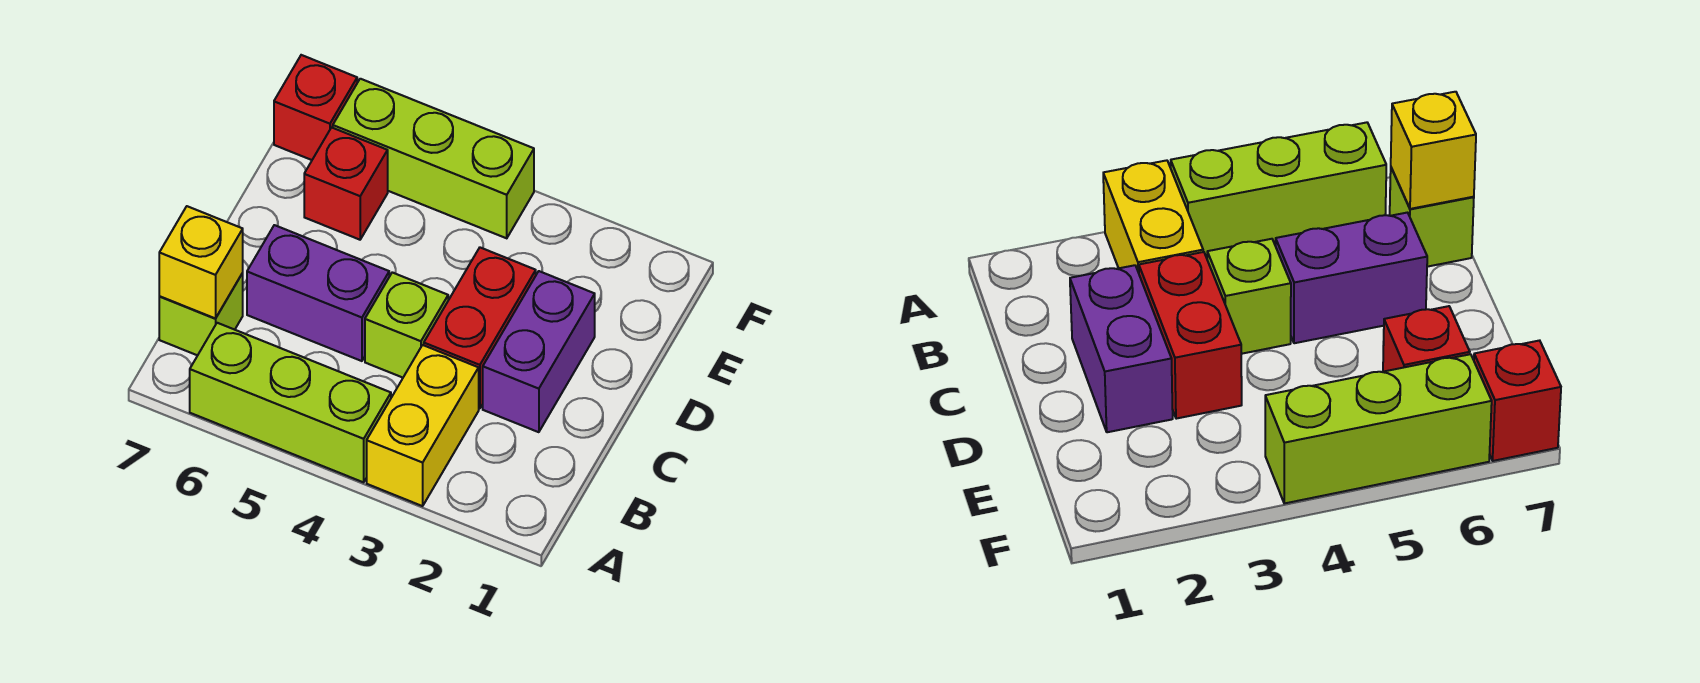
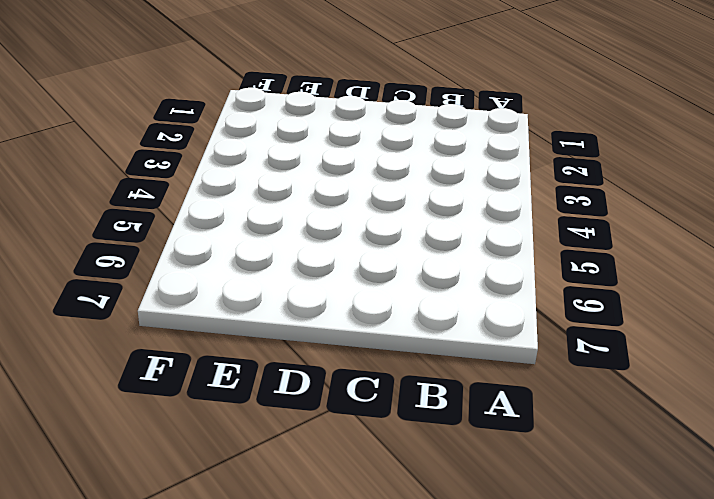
none -> yellow brick A3:B3 level 1
none -> lime brick A4:A6 level 1

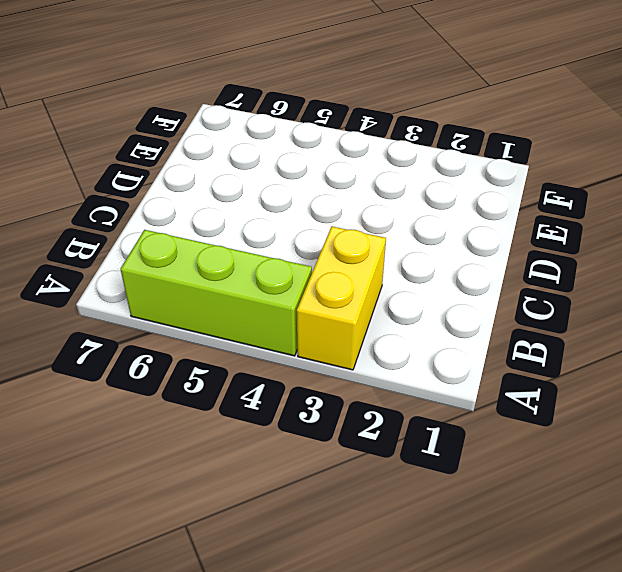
none -> lime brick B7 level 1
none -> purple brick C2:D2 level 1

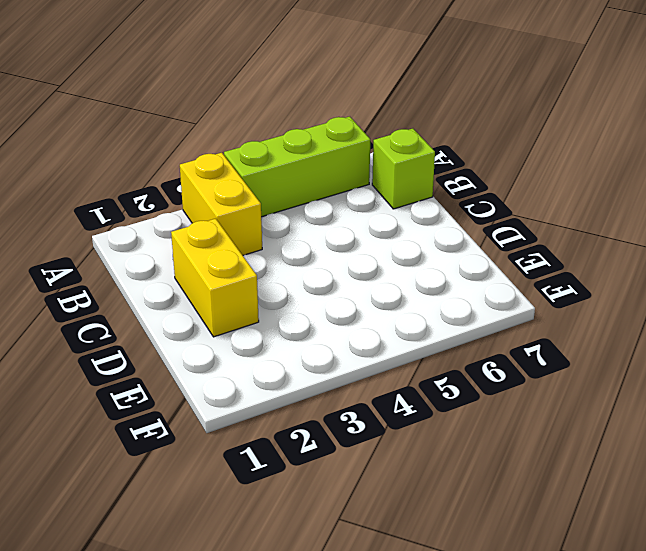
yellow brick C2:D2 level 1 -> purple brick C2:D2 level 1
none -> red brick C3:D3 level 1
none -> lime brick C4 level 1

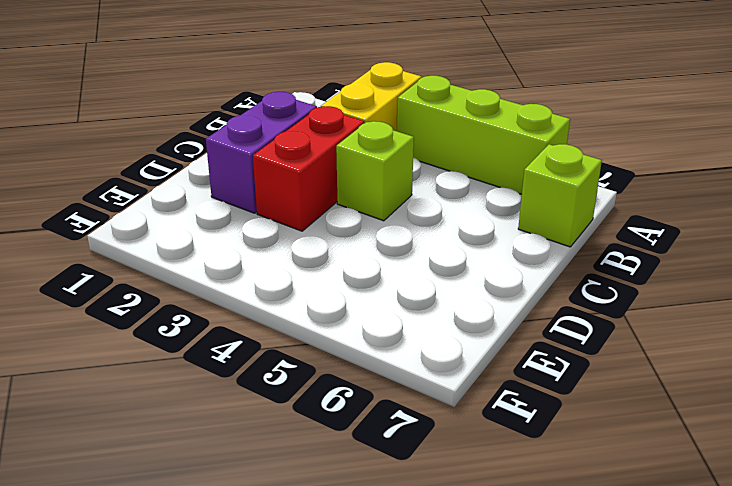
none -> purple brick C5:C6 level 1
none -> red brick E6 level 1

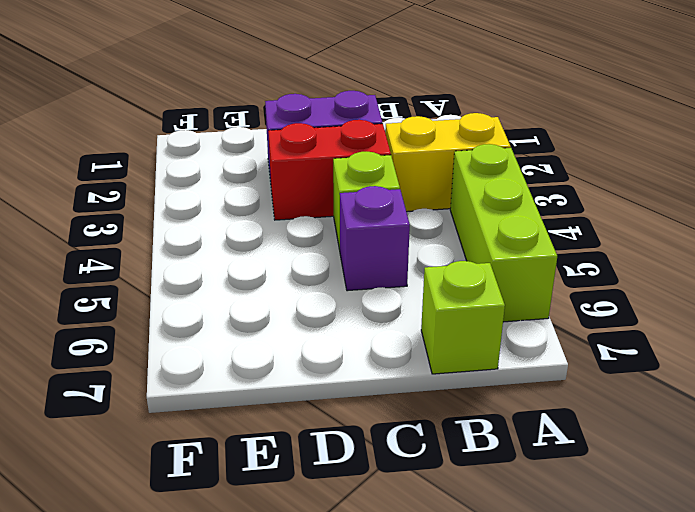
purple brick C5 level 1 -> purple brick C5:C6 level 1
none -> red brick E6 level 1
none -> lime brick F4:F6 level 1

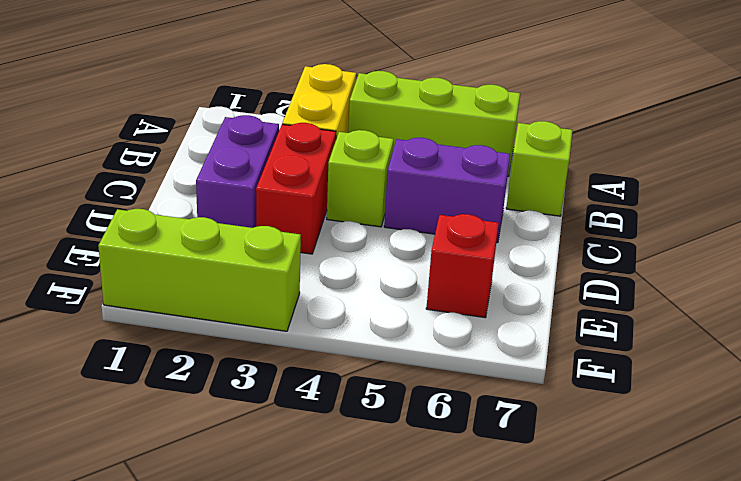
lime brick F1:F3 level 1 -> lime brick F4:F6 level 1
none -> red brick F7 level 1
none -> yellow brick B7 level 2

